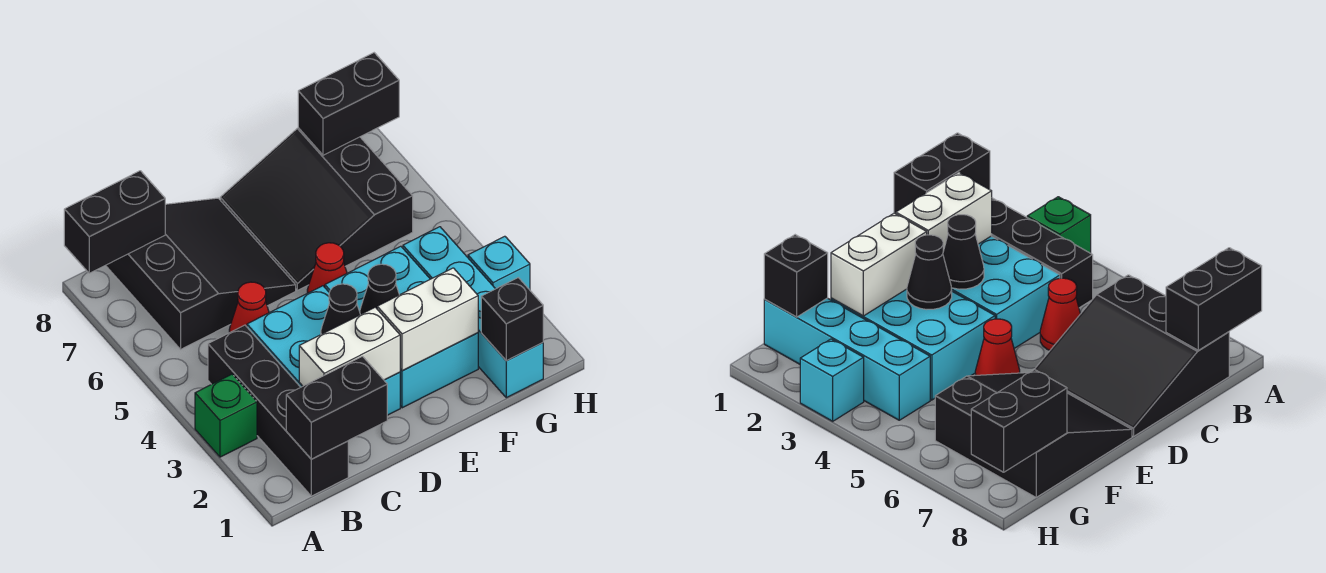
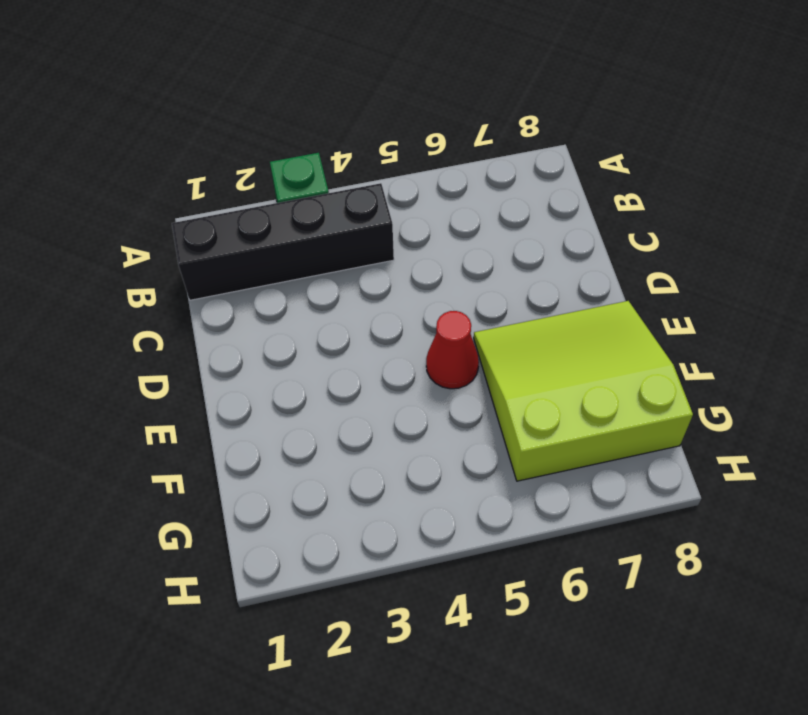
lime slope E6:G8 level 1 top G -> black slope E6:G8 level 1 top G
none -> black slope B6:D8 level 1 top B
none -> cyan brick C2:D4 level 1
none -> red cone C5 level 1

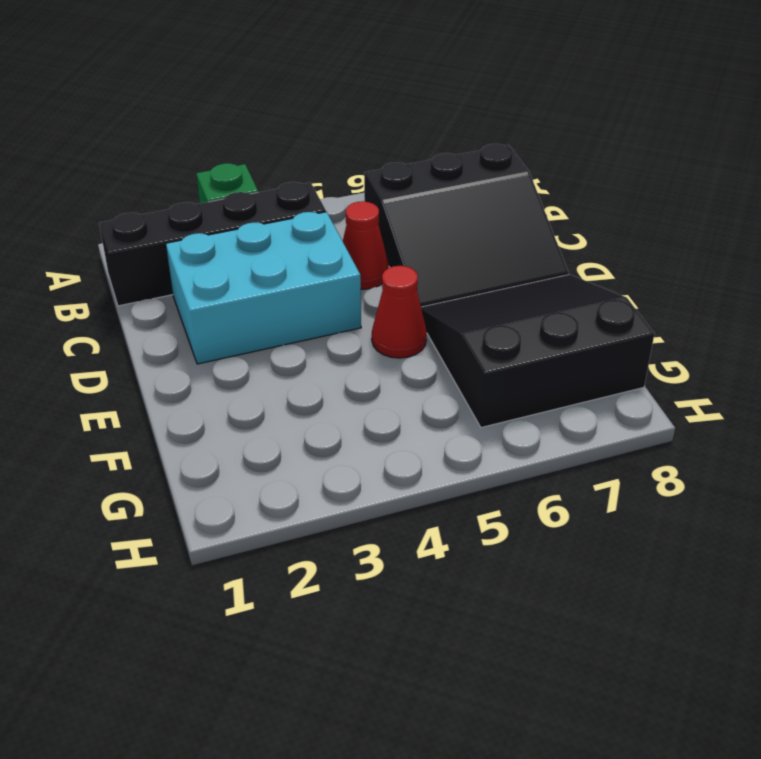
none -> cyan brick E2:F4 level 1
none -> cyan brick G1:G4 level 1
none -> cyan brick H3 level 1

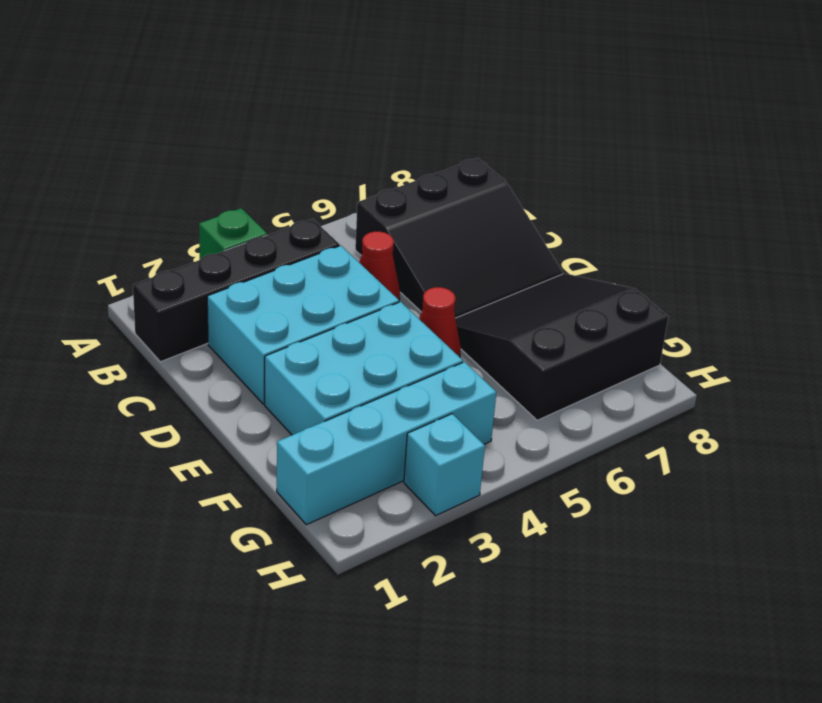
none -> black brick A8:B8 level 2
none -> black brick B1:C1 level 2
none -> white brick C2:D2 level 2

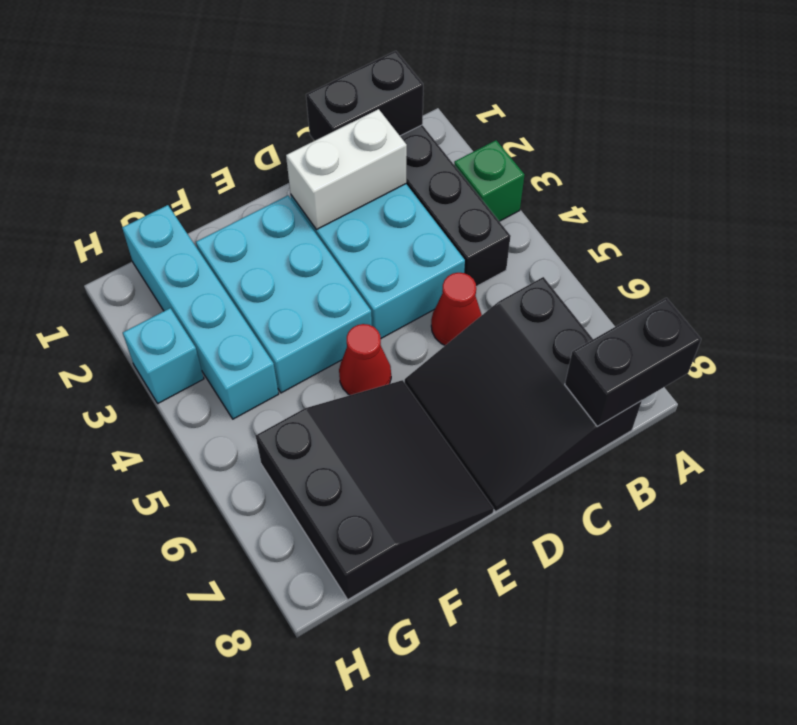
none -> black cone D3 level 2
none -> white brick E2:F2 level 2
none -> black cone E3 level 2

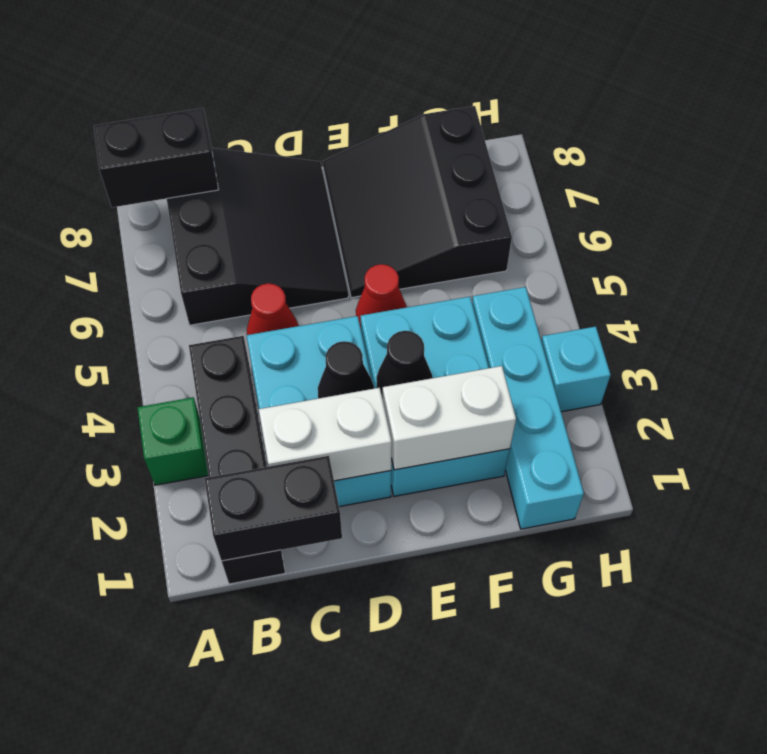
none -> black brick G1 level 2
none -> black brick G8:H8 level 2

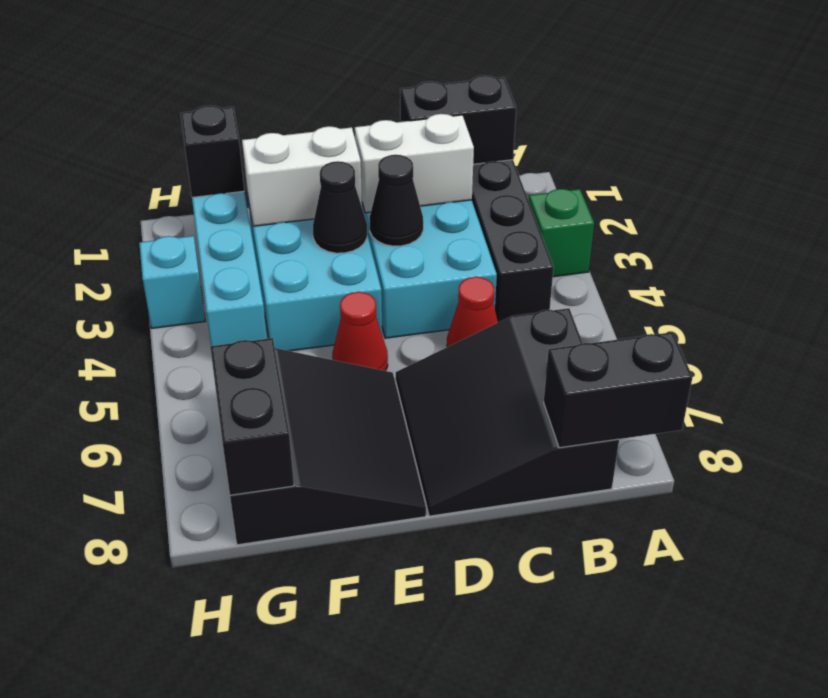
black brick G7:G8 level 2 -> black brick G8:H8 level 2

